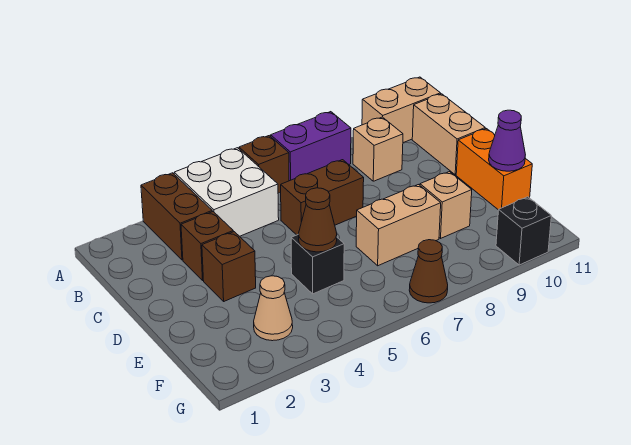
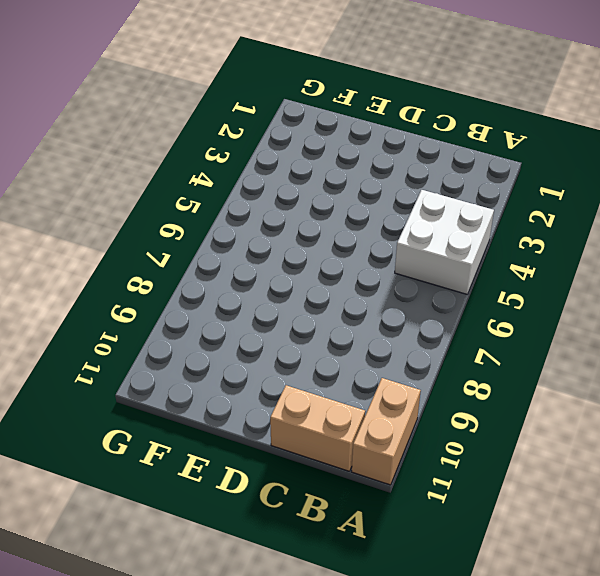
none -> brown brick A3:B3 level 1
none -> brown brick A6 level 1
none -> purple brick A7:A8 level 1

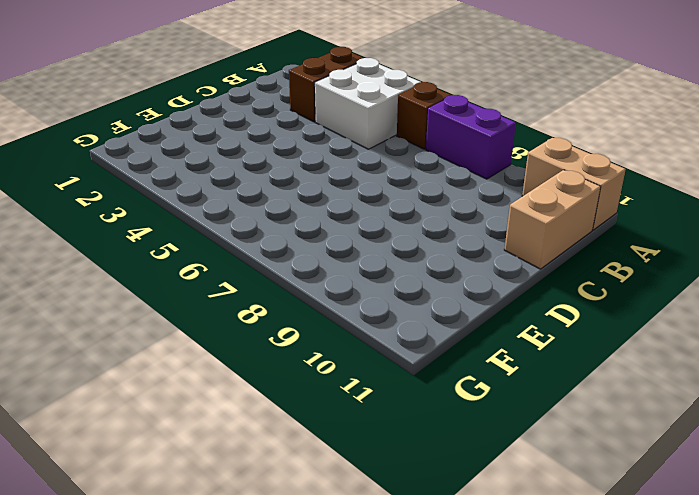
none -> tan brick B9 level 1
none -> brown brick C3 level 1
none -> brown brick C6:C7 level 1

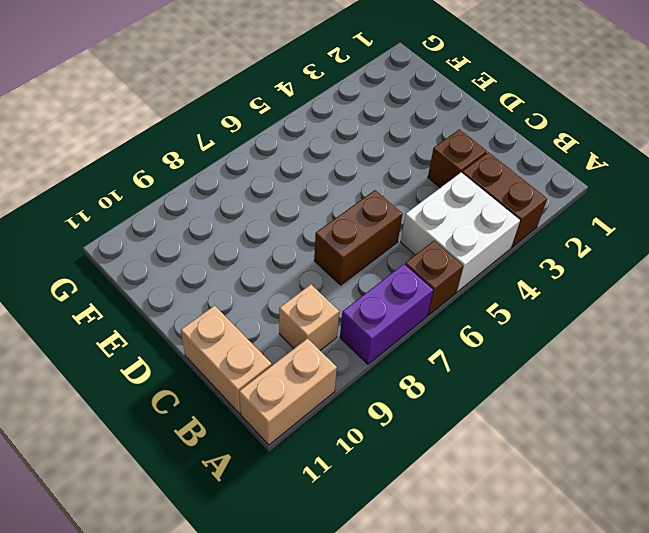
none -> brown brick D3 level 1
none -> orange brick D11:E11 level 1
none -> black brick E5 level 1

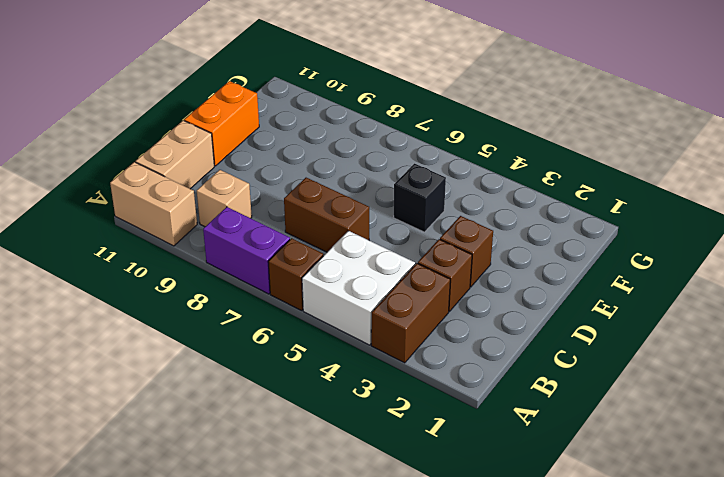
none -> tan brick E7:E8 level 1
none -> tan brick E9 level 1
none -> tan cone F3 level 1

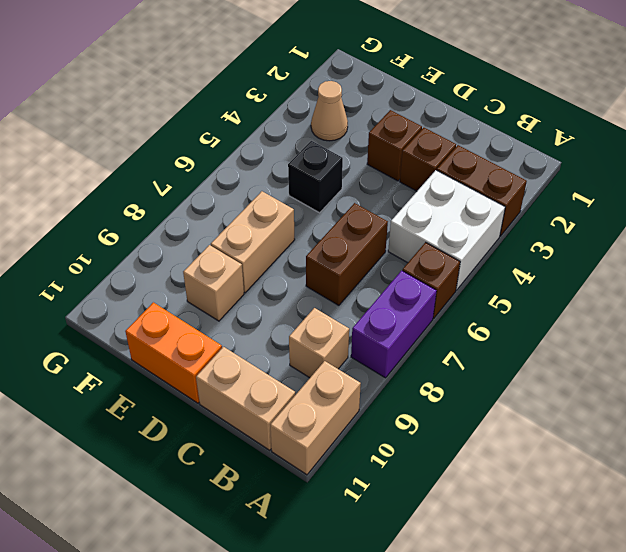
none -> brown cone G7 level 1
none -> black brick G10 level 1
none -> brown cone E5 level 2

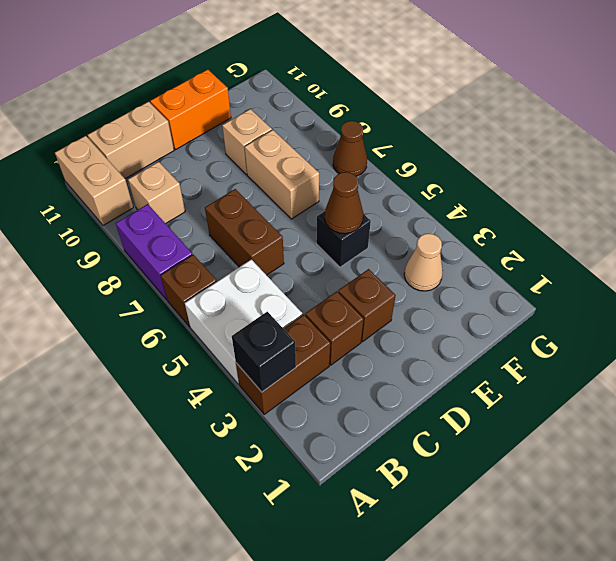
black brick A3 level 2 -> black brick G10 level 1
none -> purple cone E11 level 2

